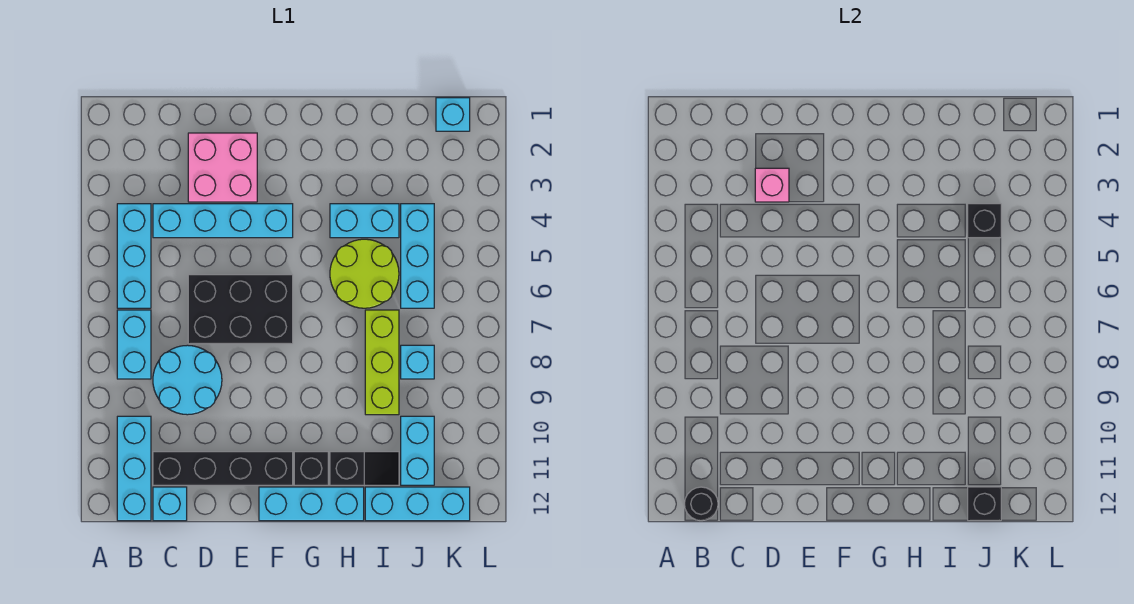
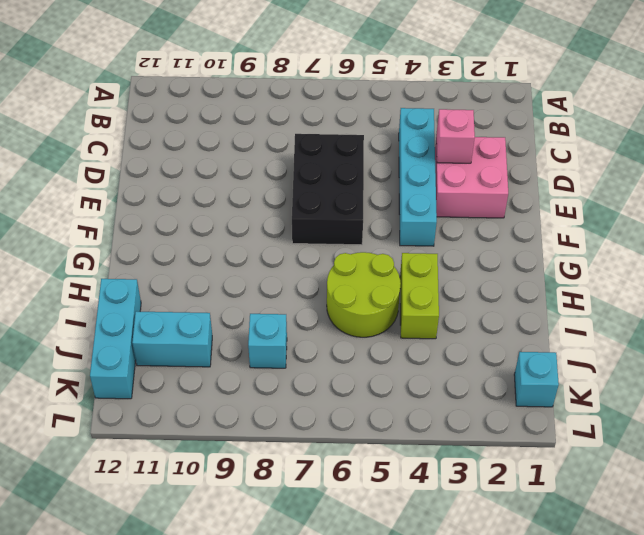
lime brick H4:I4 level 1 -> cyan brick H4:I4 level 1
none -> cyan brick B4:B6 level 1
none -> cyan brick B7:B8 level 1
none -> cyan brick B10:B12 level 1

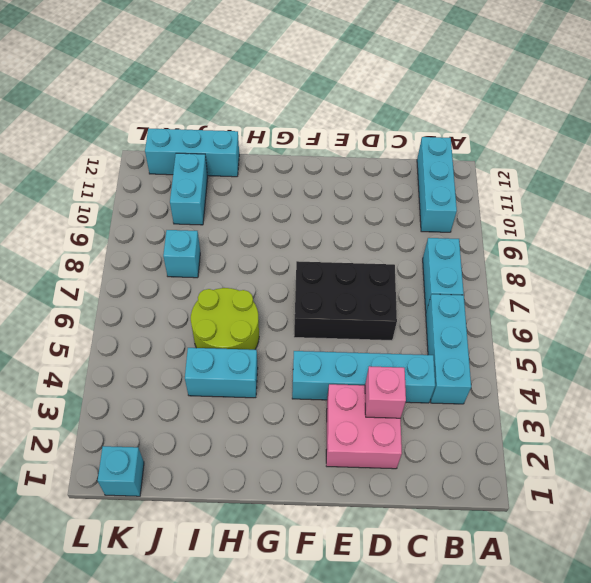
none -> cyan round brick C8:D9 level 1
none -> black brick C11:F11 level 1
none -> cyan brick C12 level 1

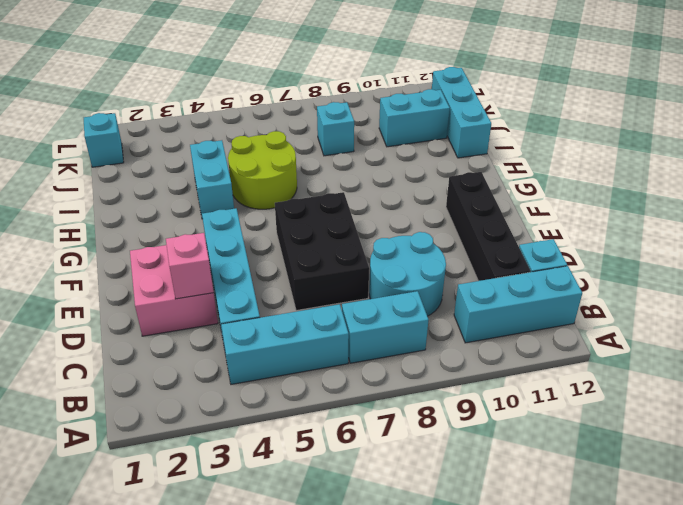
none -> cyan brick F12:H12 level 1
none -> black brick G11 level 1
none -> black slope H11:I11 level 1 top H

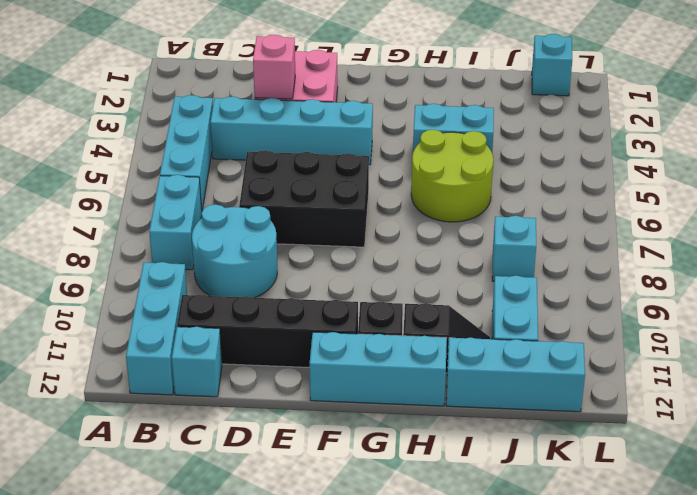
none -> lime brick I7:I9 level 1
none -> cyan brick J4:J6 level 1
none -> black round brick B12 level 2

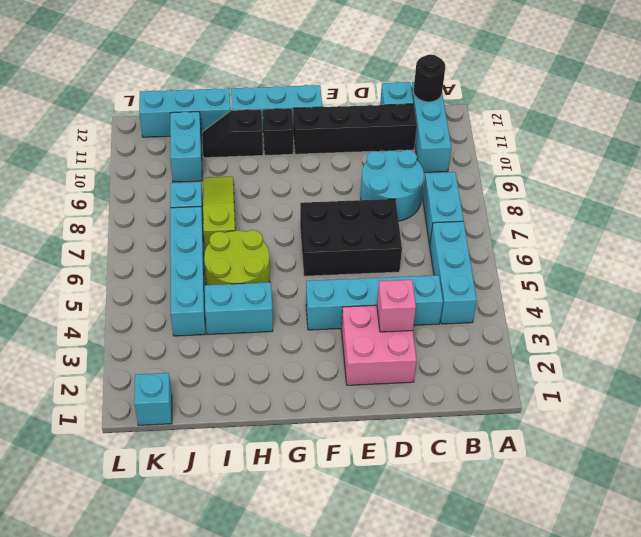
lime slope I7:I9 level 1 top 7 -> lime brick I7:I9 level 1
cyan brick J4:J7 level 1 -> cyan brick J4:J6 level 1
none -> black brick J4 level 2
none -> black brick J12 level 2

